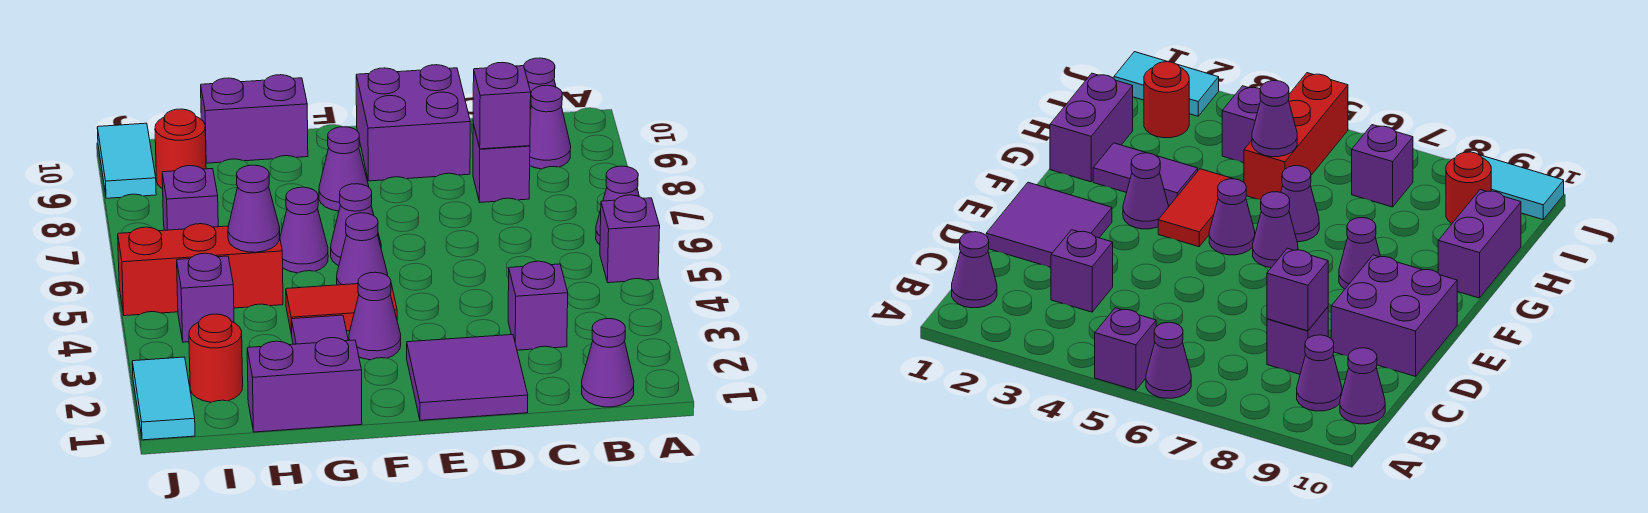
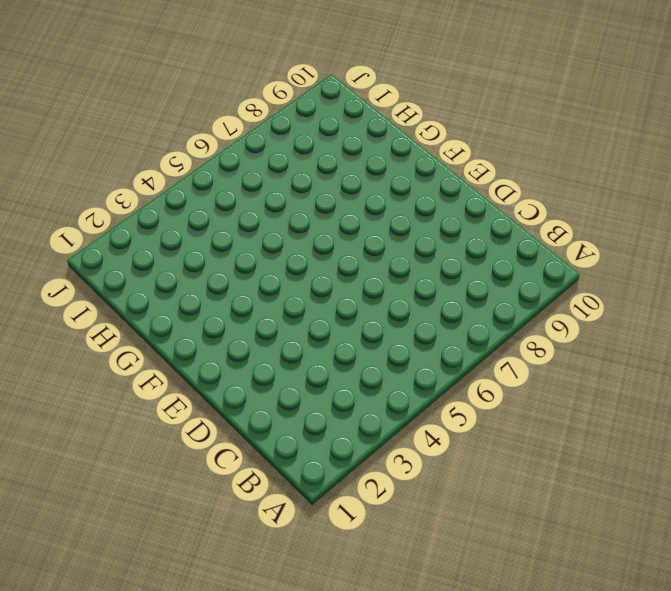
none -> purple brick A5 level 1
none -> purple cone A6 level 1
none -> purple cone B1 level 1

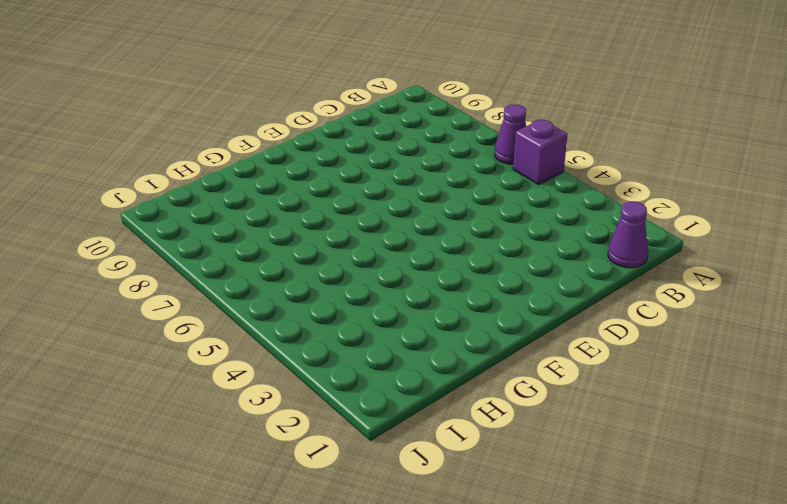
none -> purple cone B9 level 1
none -> purple cone B10 level 1
none -> purple brick C3 level 1

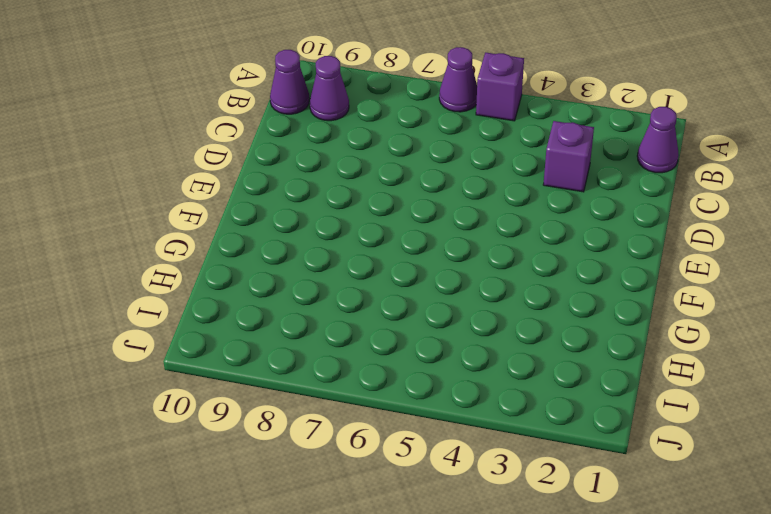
none -> purple brick C8 level 1
none -> purple tile D1:E2 level 1
none -> purple brick D9:E10 level 1

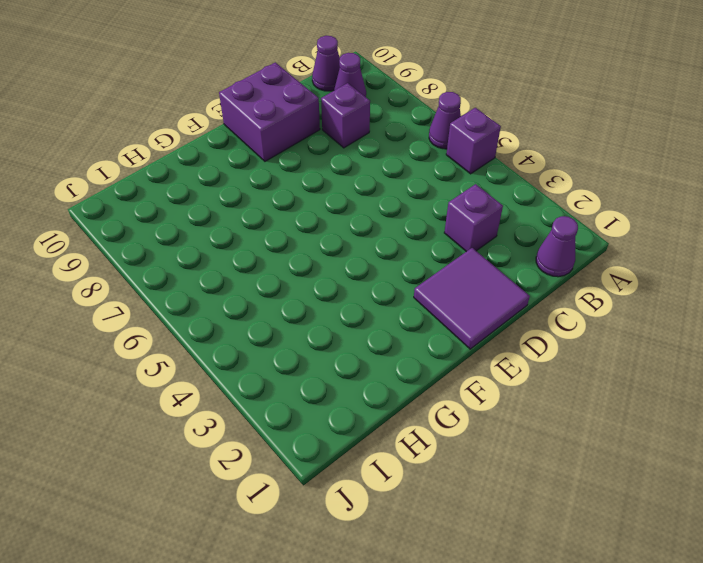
none -> purple cone F3 level 1
none -> red tile F4:G4 level 1
none -> purple cone F5 level 1

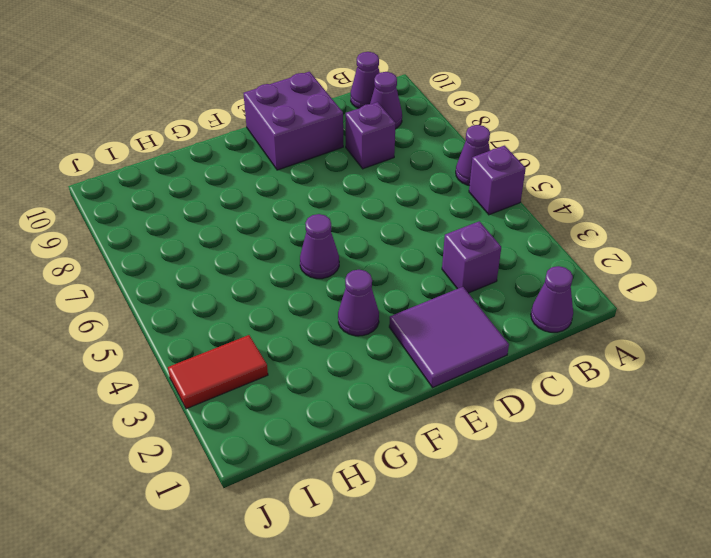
red tile I3:J3 level 1 -> red tile F4:G4 level 1
none -> purple cone F6 level 1
none -> purple cone F8 level 1
none -> purple brick G1:H1 level 1

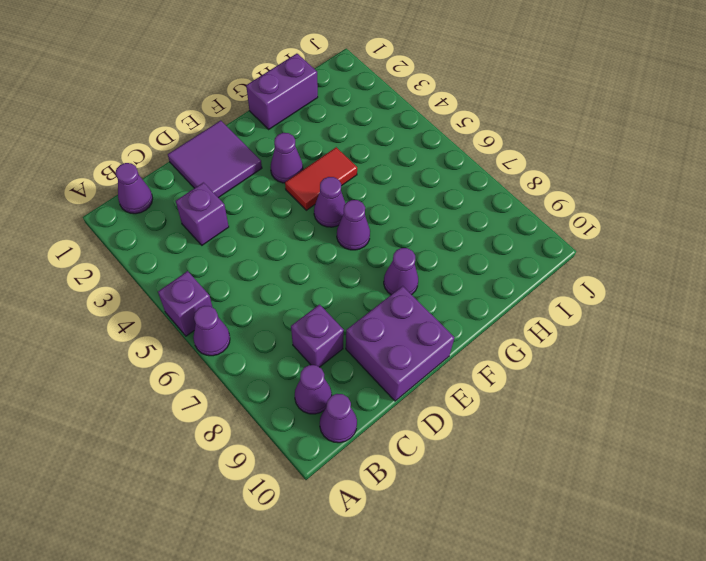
none -> purple tile G2:G3 level 1
none -> purple cone G6 level 1
none -> purple brick G10:H10 level 1

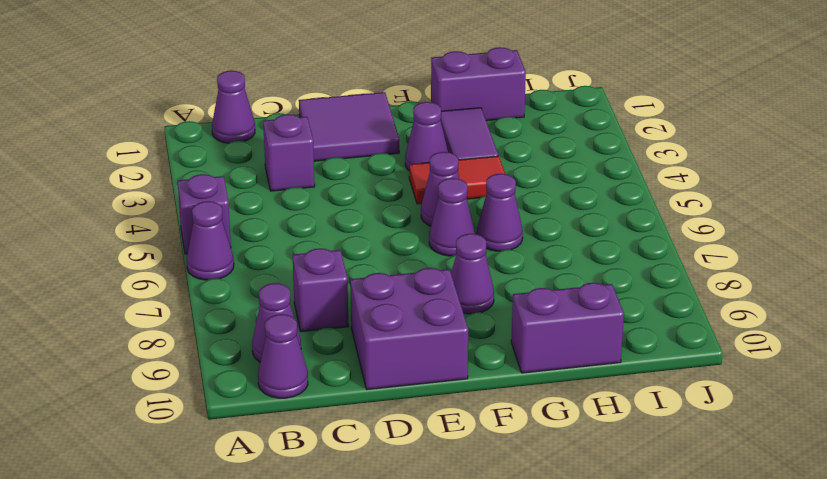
none -> red brick H5:J5 level 1
none -> red round brick I2 level 1
none -> purple brick I4 level 1

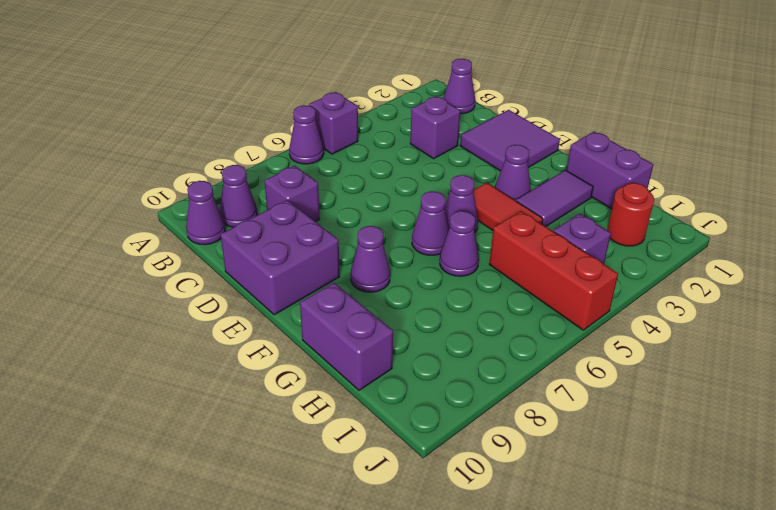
none -> purple brick I7 level 1
none -> red round brick I9 level 1
none -> cyan tile J1:J2 level 1

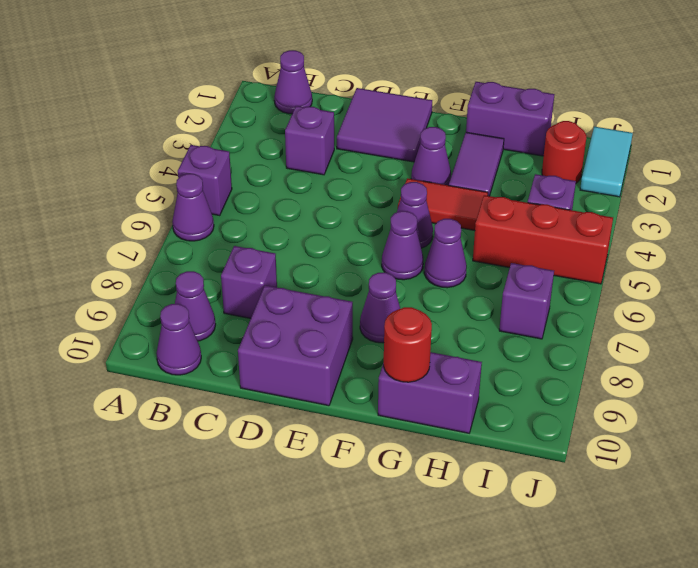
red round brick G10 level 2 -> red round brick I9 level 1
none -> cyan tile J9:J10 level 1
none -> purple brick C8 level 2
none -> purple cone H5 level 2

